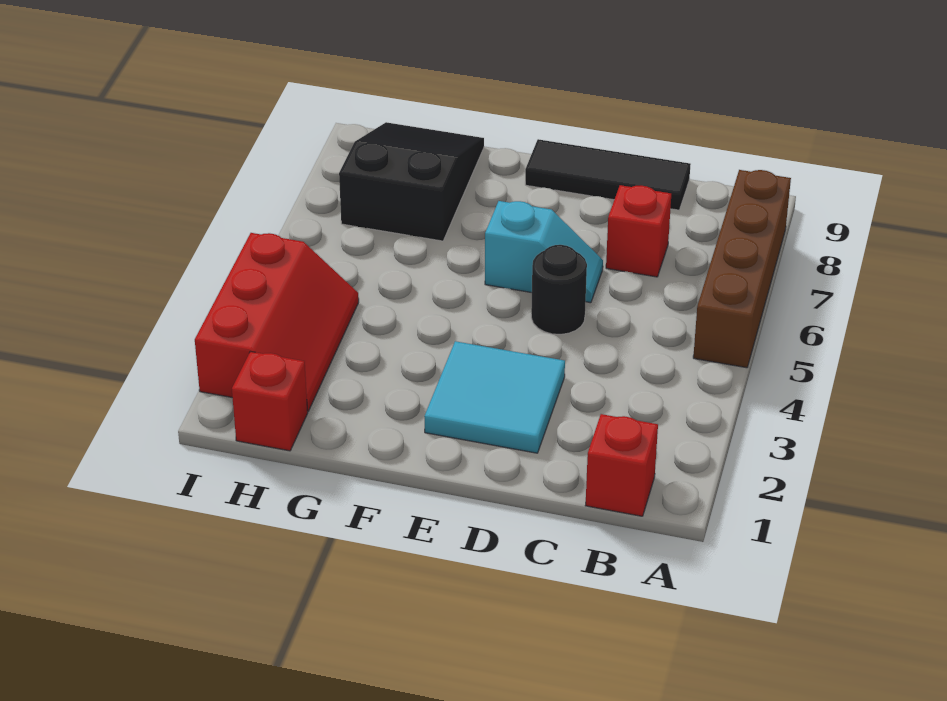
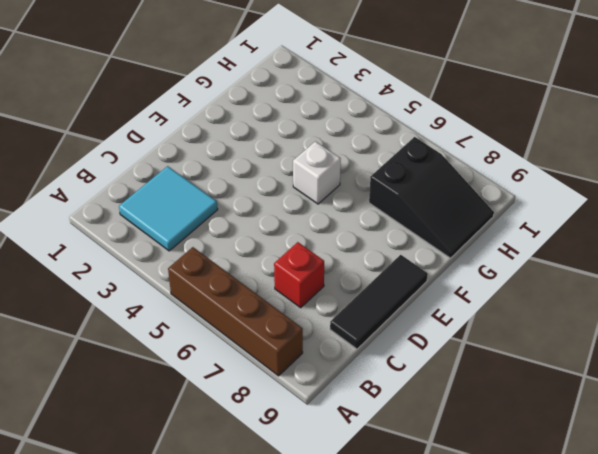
cyan tile B2:C3 level 1 -> cyan tile D2:E3 level 1
white brick F5 level 1 -> none
none -> red brick B1 level 1
none -> black round brick D5 level 1

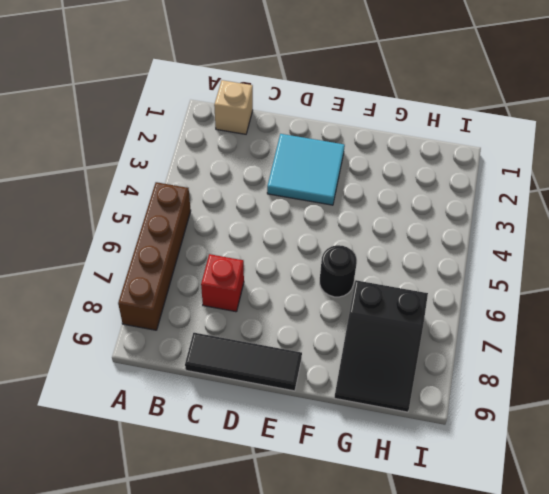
tan brick B1 level 1 -> red brick B1 level 1
black round brick F6 level 1 -> black round brick D5 level 1
none -> cyan slope D6:E6 level 1 top E
none -> red brick H1 level 1

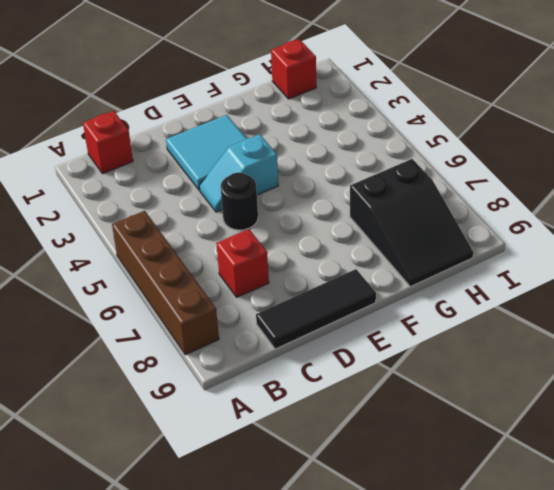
cyan slope D4:E4 level 1 top E -> cyan slope D6:E6 level 1 top E
none -> red slope H2:I4 level 1 top I

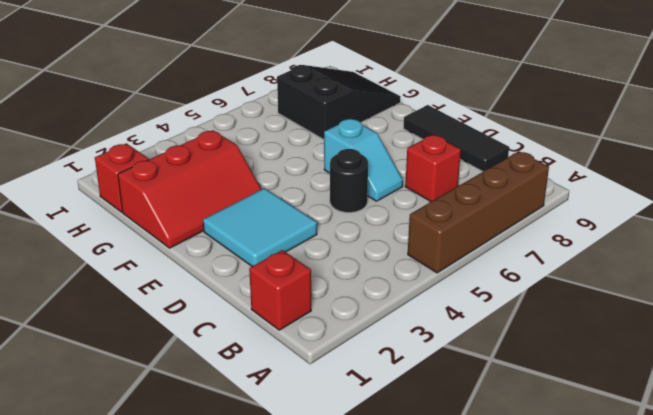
red slope F1:G3 level 1 top G -> red slope H2:I4 level 1 top I

